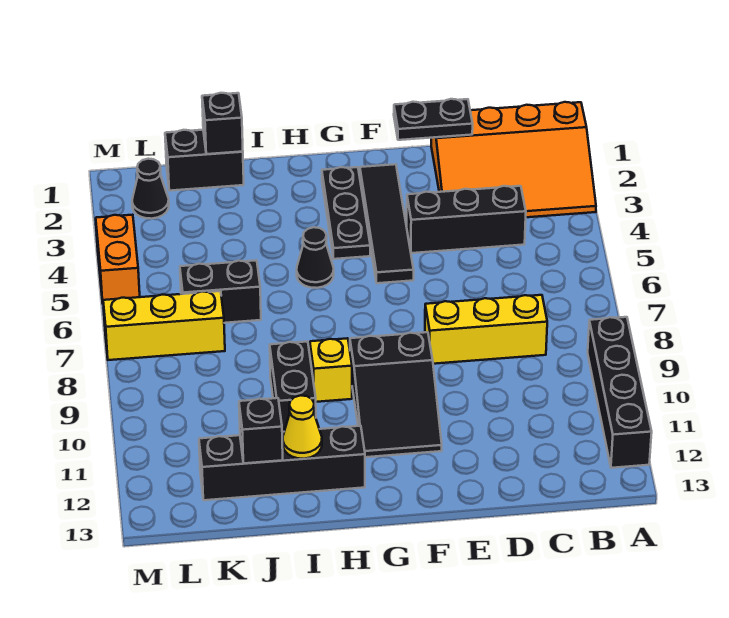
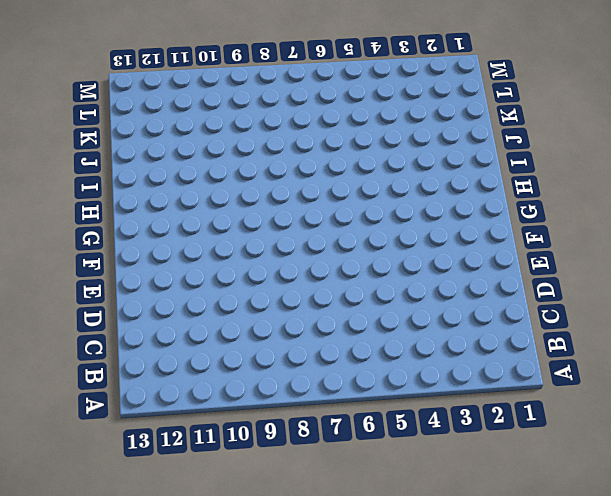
none -> orange slope A1:D3 level 1 top 1
none -> black brick A9:A12 level 1
none -> black brick C4:E4 level 1

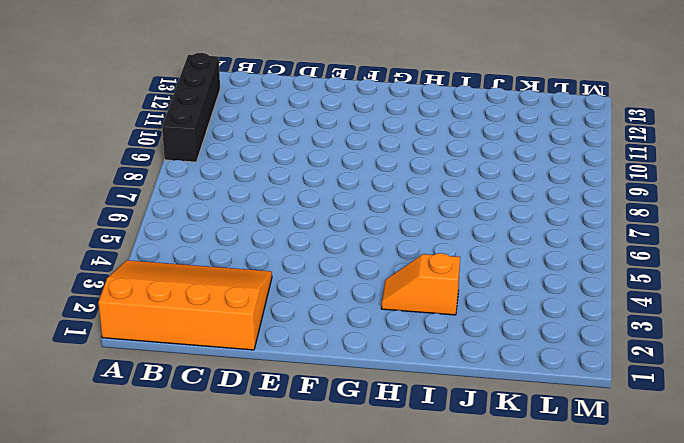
orange slope H3:I3 level 1 top I -> none
none -> black brick C4:E4 level 1
none -> yellow brick C8:E8 level 1
none -> black tile F2:F5 level 1

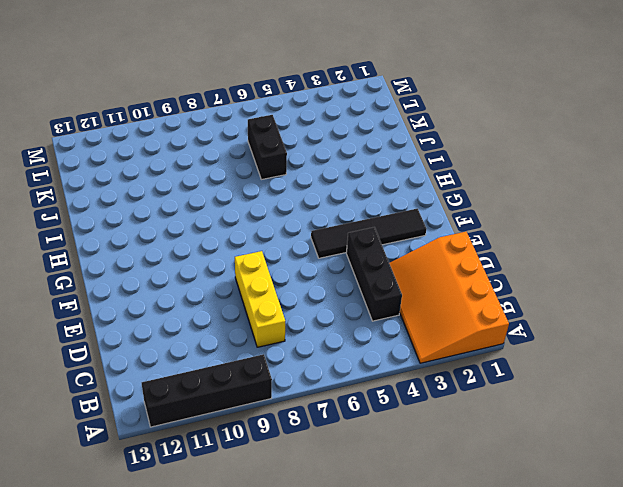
none -> black slope F9:G11 level 1 top 9
none -> black plate G2:G4 level 1
none -> black cone H5 level 1

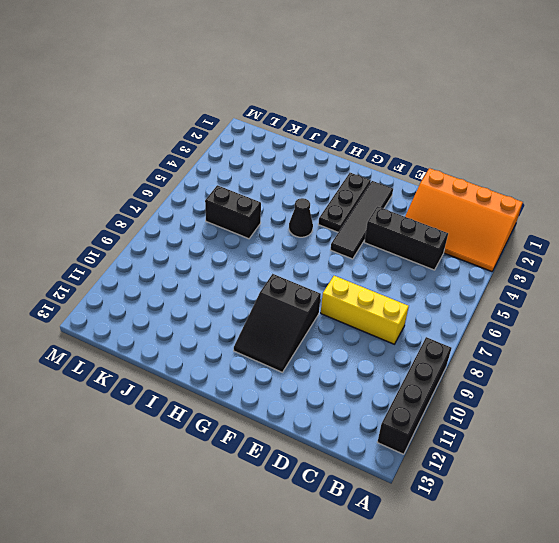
none -> yellow brick H9 level 1
none -> black brick H12:K12 level 1
none -> black brick I9:I10 level 1

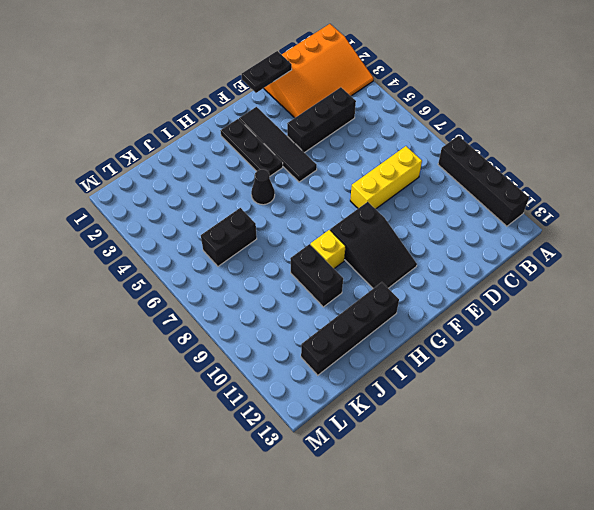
none -> black brick J1:K1 level 1
none -> yellow brick K7:M7 level 1
none -> black cone L2 level 1

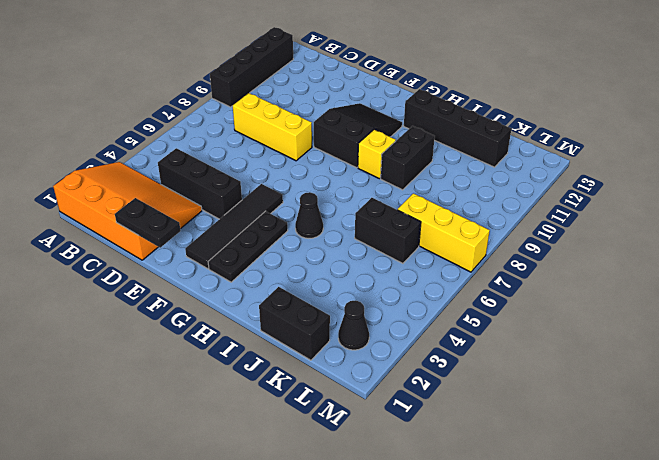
none -> orange brick M4:M5 level 1
none -> yellow cone I12 level 2
none -> black brick J1 level 2

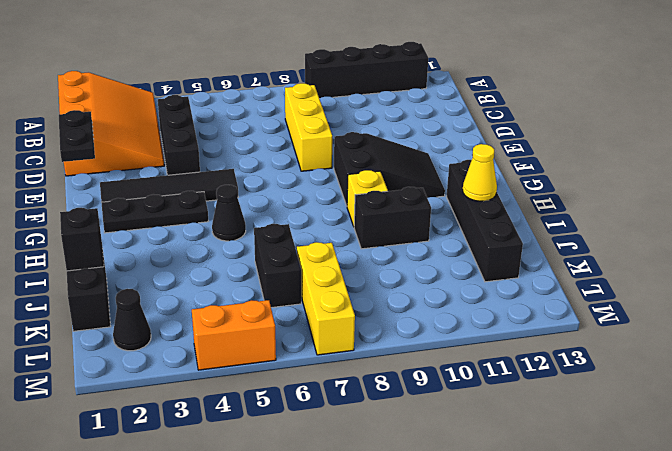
none -> black brick J12 level 2

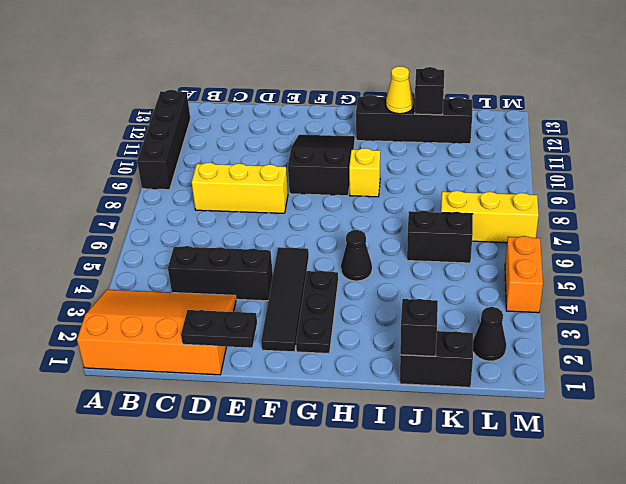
none -> black brick I9:I10 level 1

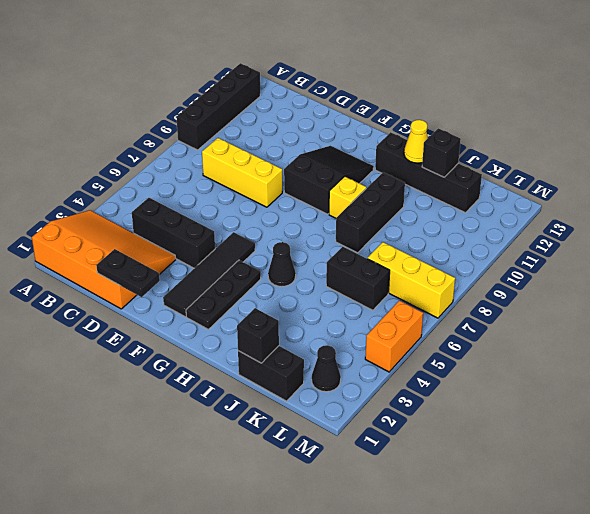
black brick I8:I10 level 1 -> black brick I9:I10 level 1

